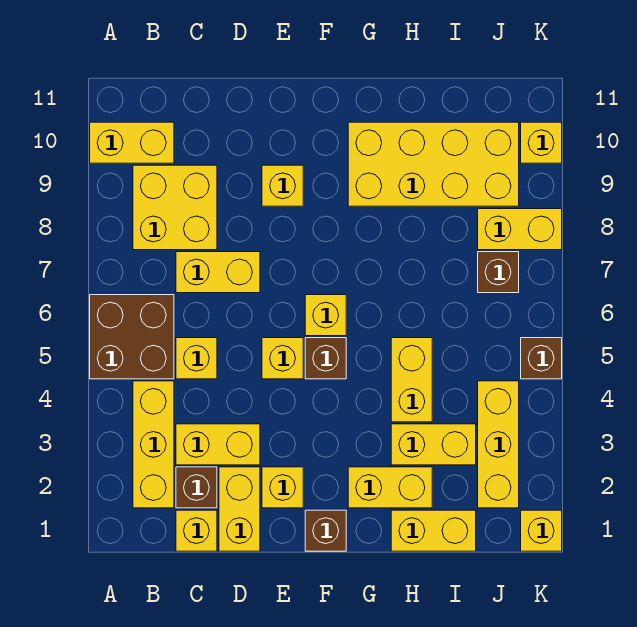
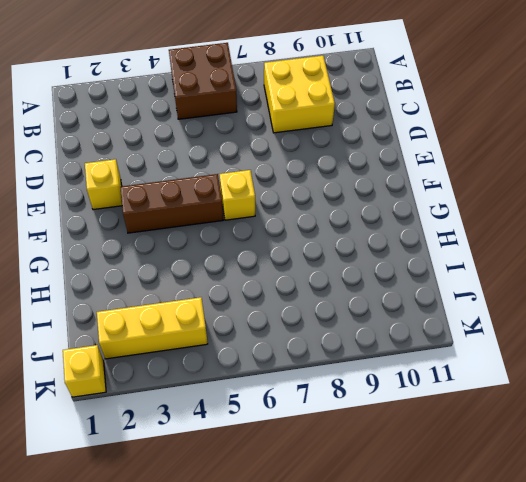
brown brick F3:F5 level 1 -> brown brick F5 level 1
none -> yellow brick A10:B10 level 1
none -> yellow brick B2:B4 level 1
none -> yellow brick C1 level 1

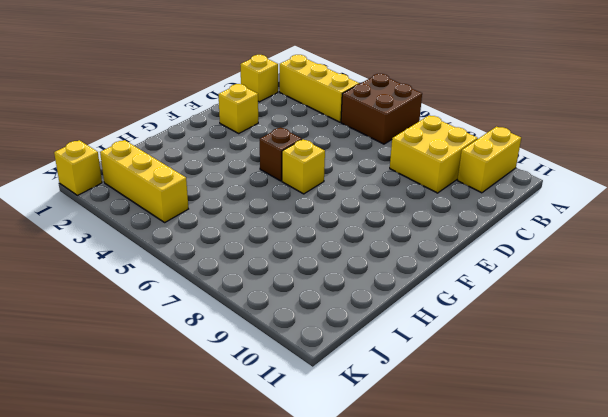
none -> brown brick C2 level 1
none -> yellow brick C3:D3 level 1
none -> yellow brick C5 level 1

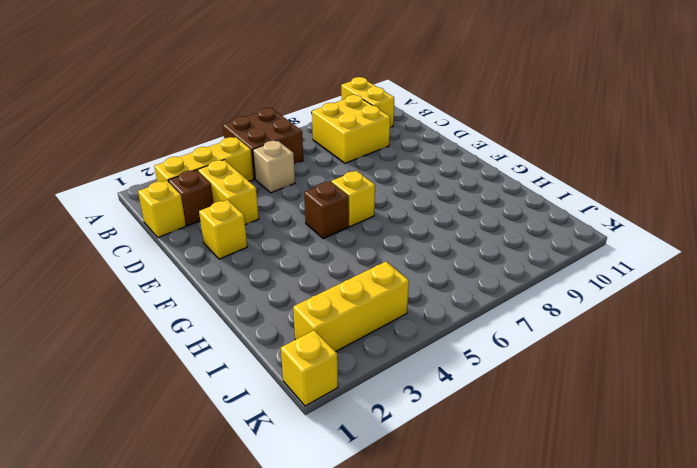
tan brick C5 level 1 -> yellow brick C5 level 1
none -> yellow brick C7:D7 level 1
none -> yellow brick D1:D2 level 1
none -> yellow brick E5 level 1

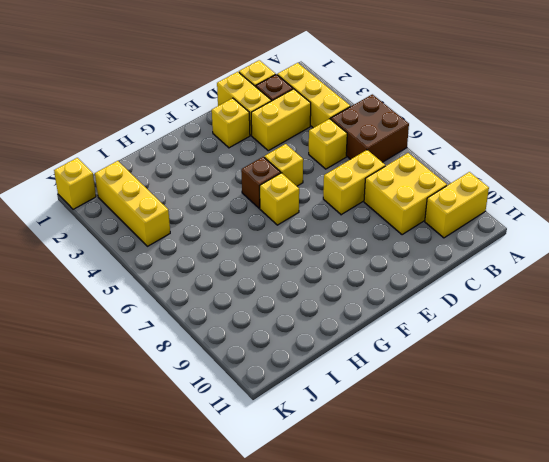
none -> yellow brick E9 level 1
none -> brown brick F1 level 1
none -> yellow brick G2:H2 level 1

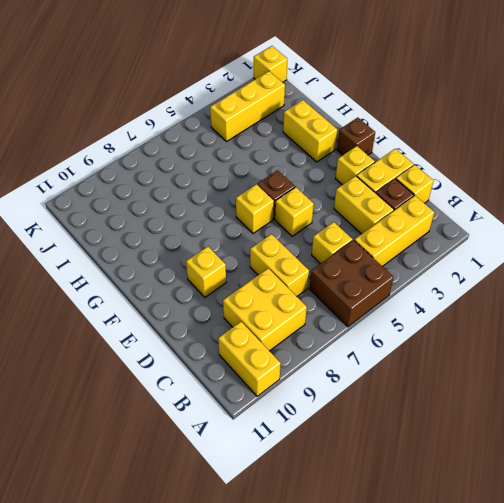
none -> yellow brick G9:J10 level 1
none -> yellow brick H1:I1 level 1
none -> yellow brick H3:I3 level 1

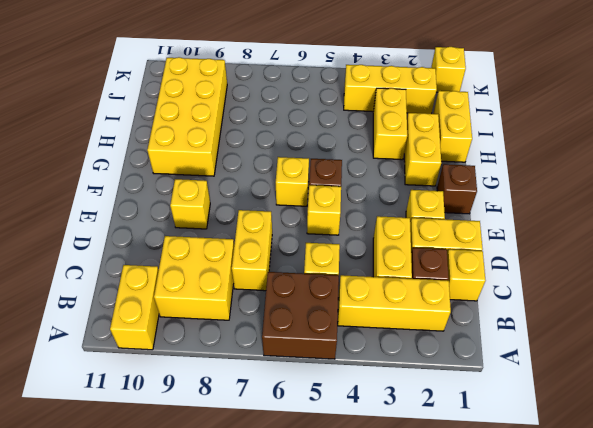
none -> yellow brick H4:H5 level 1
none -> brown brick J7 level 1
none -> yellow brick J8:K8 level 1

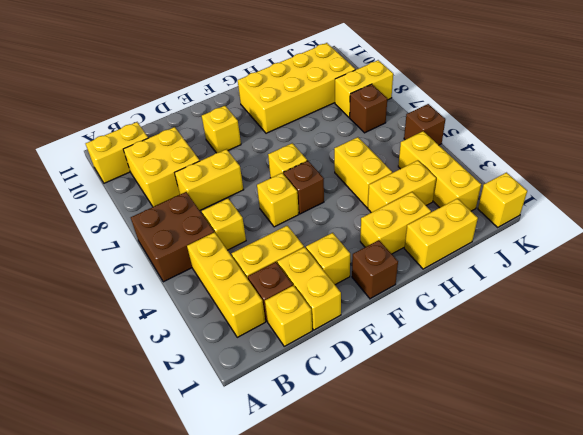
none -> yellow brick K10 level 1

